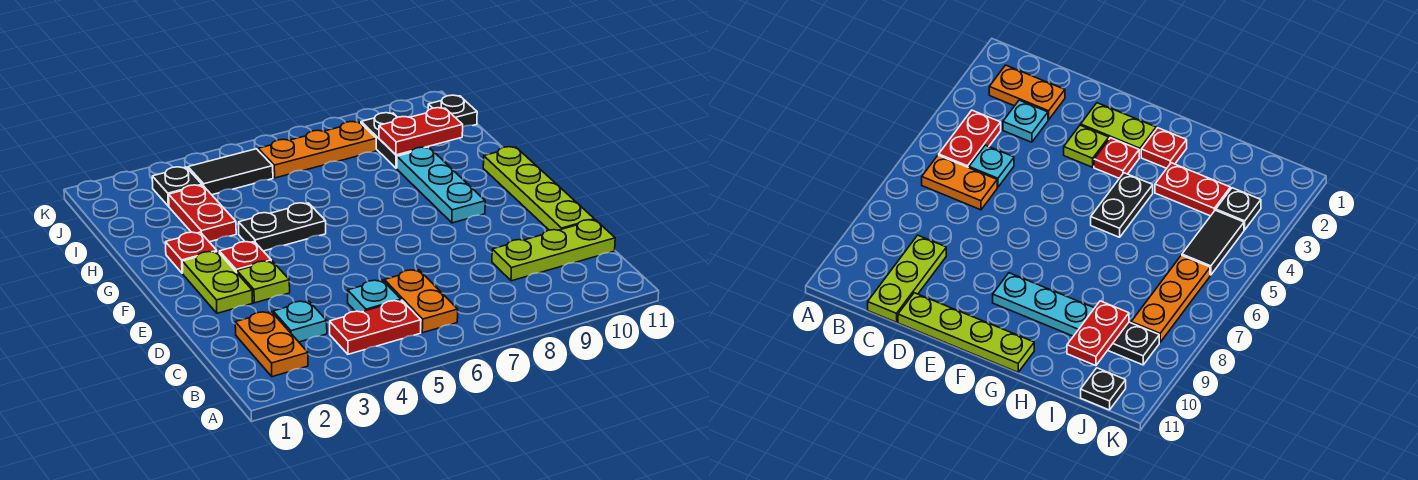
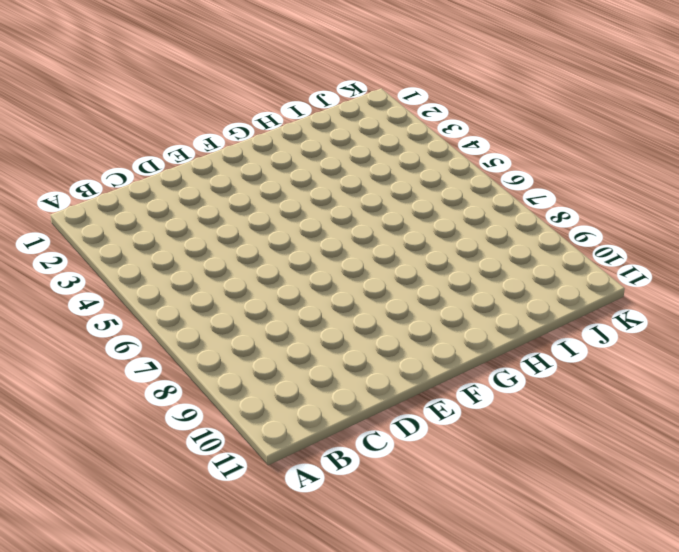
none -> orange plate B2:C2 level 1
none -> red plate B4:B5 level 1
none -> orange plate B6:C6 level 1

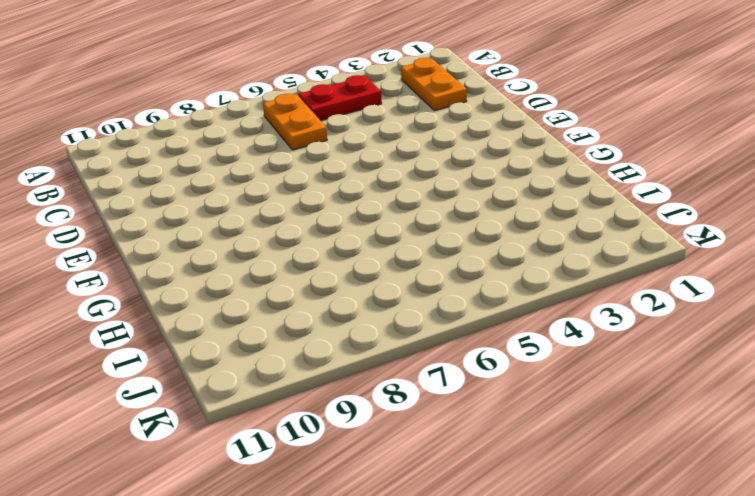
none -> cyan plate C3 level 1
none -> cyan plate C5 level 1
none -> lime plate C9:C11 level 1

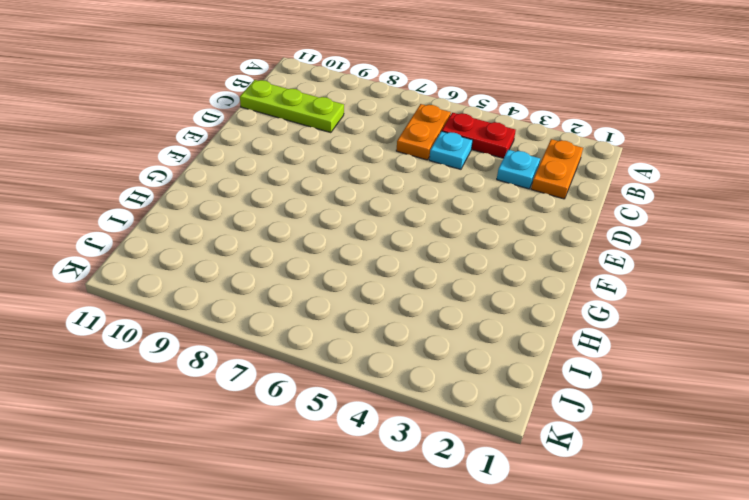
none -> lime plate D11:G11 level 1
none -> lime plate E2:F2 level 1
none -> lime plate E3 level 1

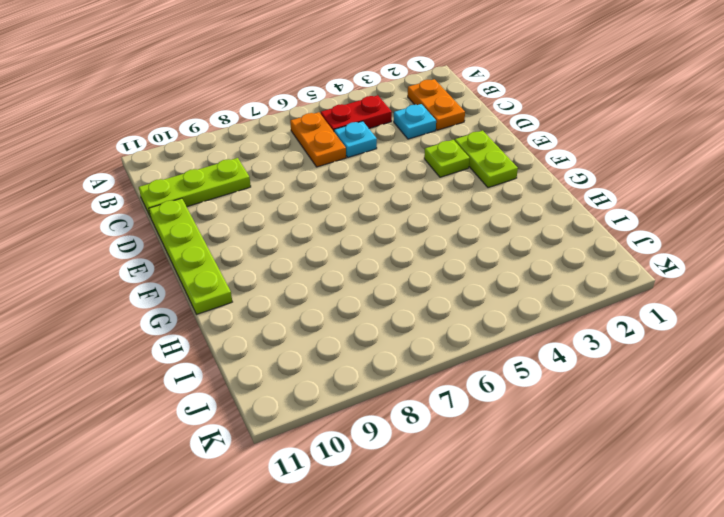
none -> red plate F3 level 1
none -> cyan plate F9:H9 level 1
none -> red plate G2 level 1

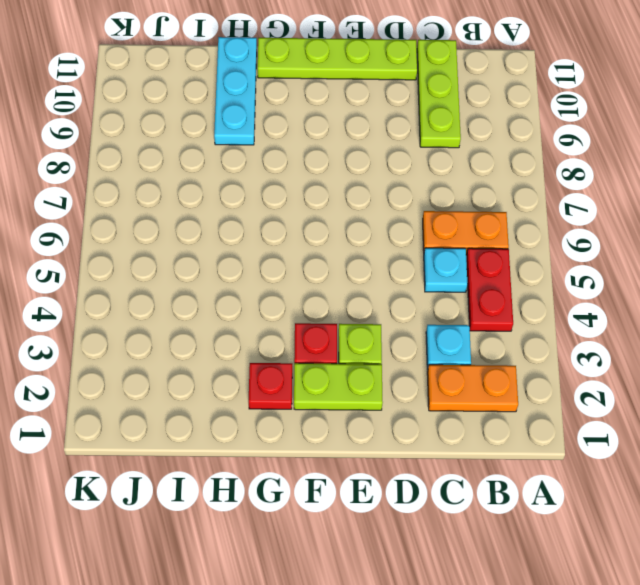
cyan plate H9:H11 level 1 -> cyan plate F9:H9 level 1
none -> black plate G4:G5 level 1
none -> red plate H3:I3 level 1
none -> black plate I9:J9 level 1

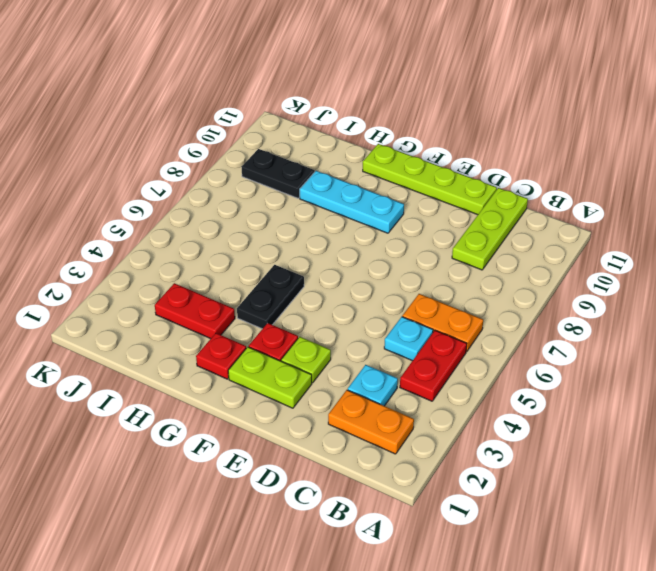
none -> black plate J3 level 1
none -> black tile J4:J5 level 1
none -> orange plate J6:J8 level 1

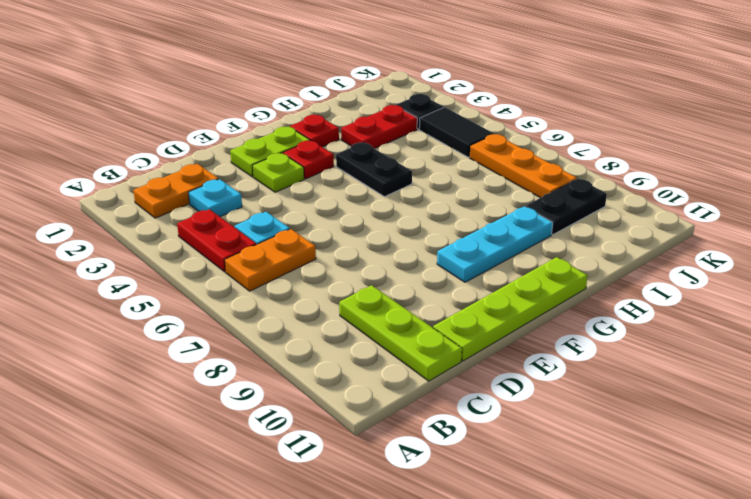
none -> black plate J11 level 1
none -> red plate I9:I10 level 2

